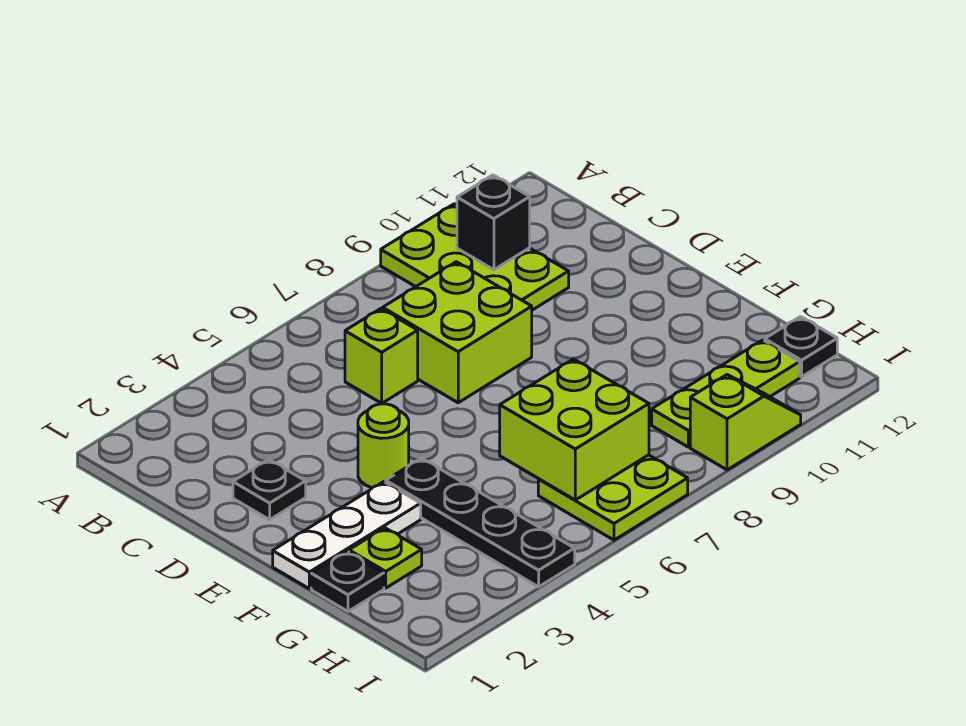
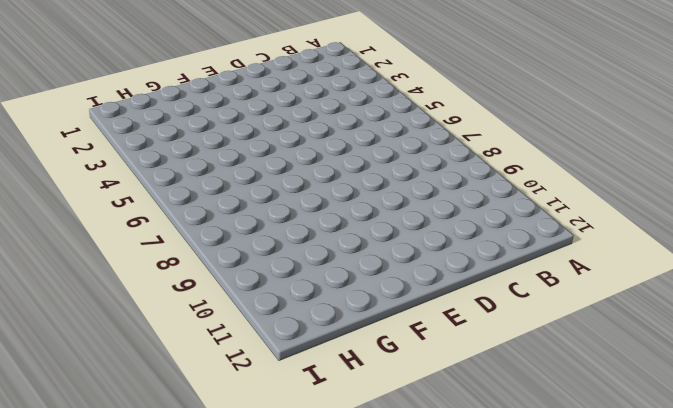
none -> lime plate A9:C10 level 1
none -> lime brick C6 level 1
none -> lime brick C7:D8 level 1

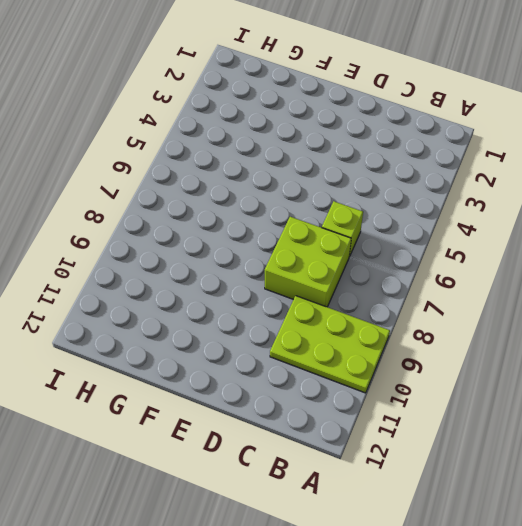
none -> black plate D2 level 1
none -> lime round brick E4 level 1
none -> white plate F1:F3 level 1

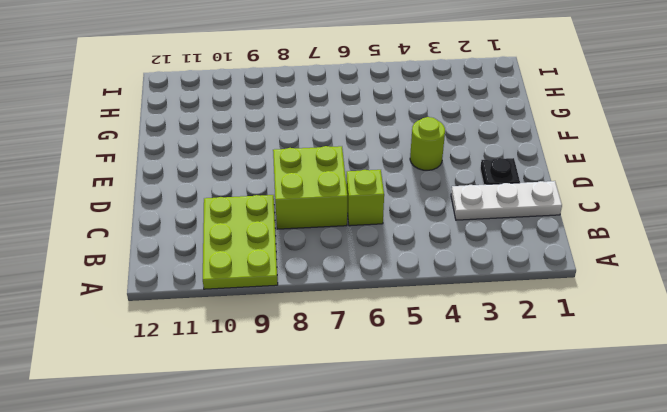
white plate C1:C3 level 1 -> white plate F1:F3 level 1
none -> black plate F4:I4 level 1
none -> black plate G1 level 1
none -> lime plate G2 level 1

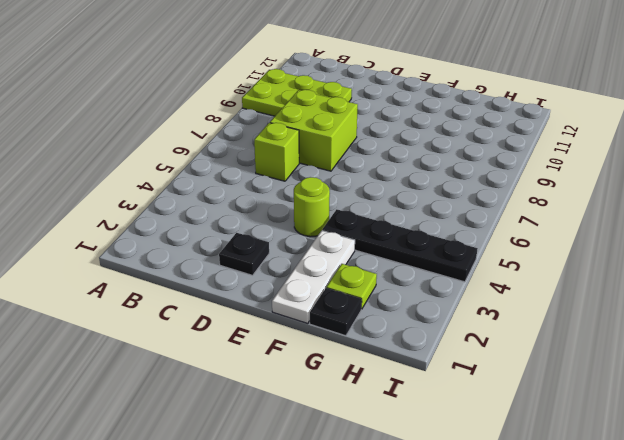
none -> lime plate H6:I7 level 1
none -> lime plate H9:H11 level 1
none -> black plate H12 level 1

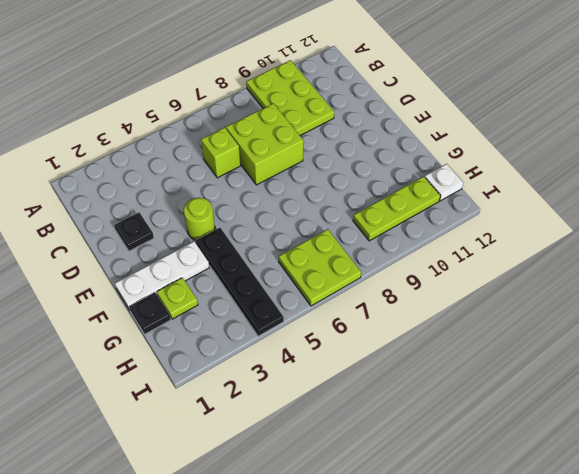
white plate H12 level 1 -> black plate H12 level 1
none -> lime slope I9:I10 level 1 top 9
none -> black brick B10 level 2
none -> lime brick G6:H7 level 2

